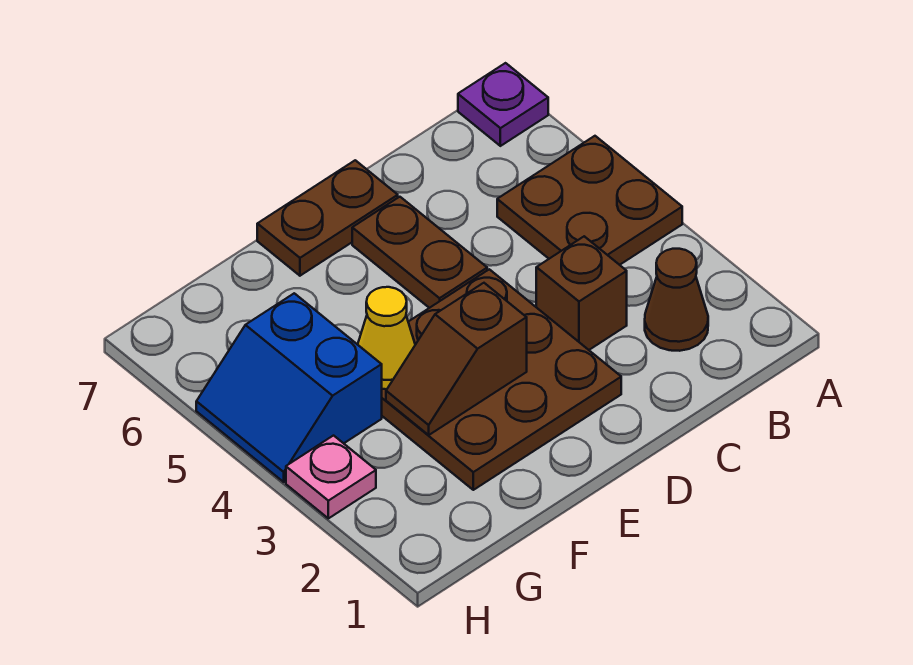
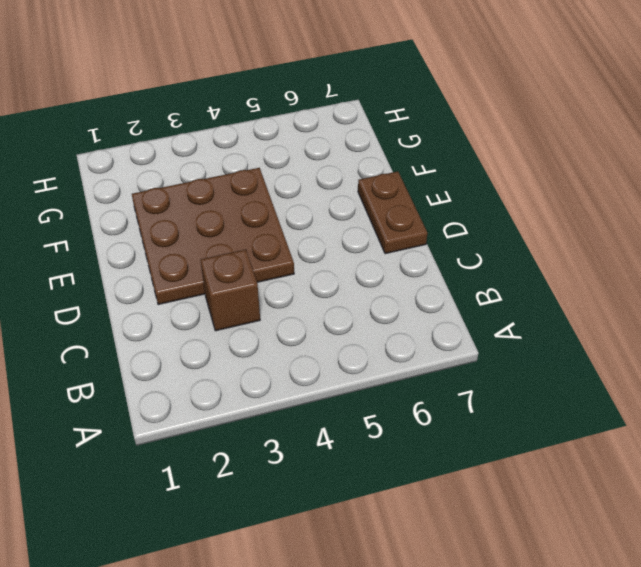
none -> brown plate A4:B5 level 1
none -> purple plate A7 level 1

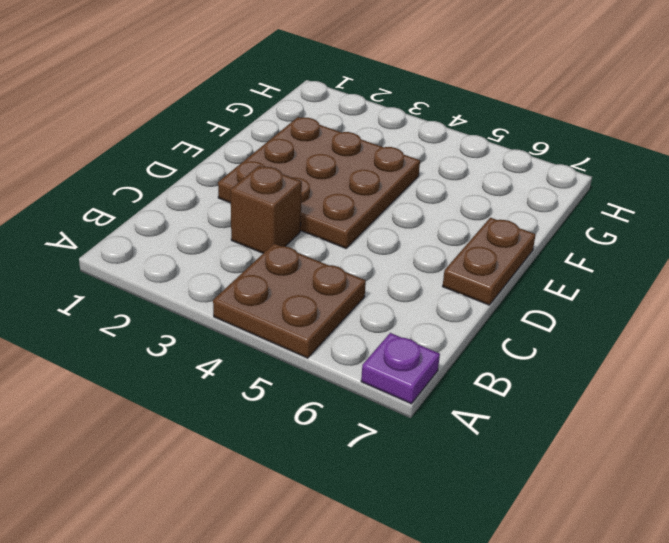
none -> brown cone B2 level 1
none -> brown plate D5:D6 level 1

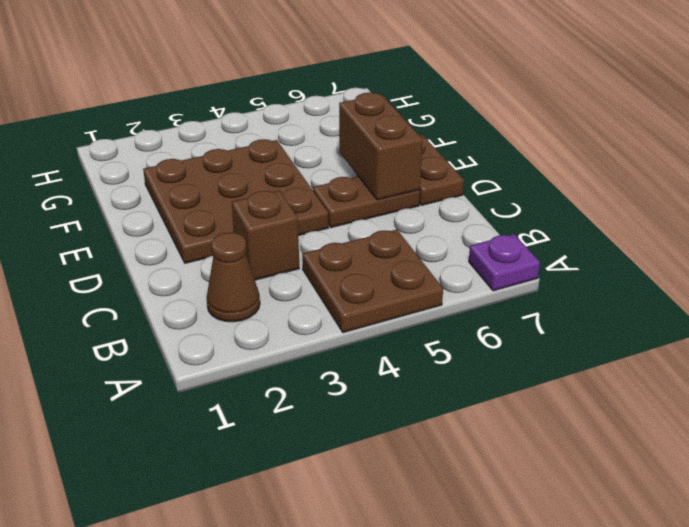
brown brick D6:E6 level 2 -> none
none -> blue slope G4:H5 level 1 top G
none -> pink plate H3 level 1

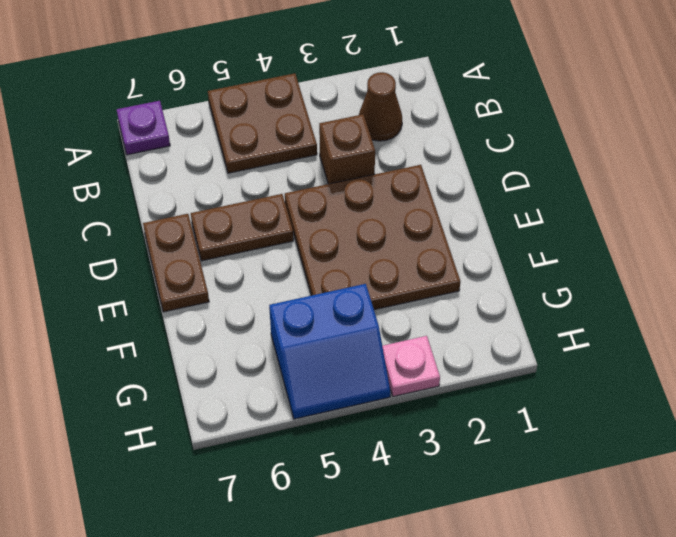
none -> brown slope E3:F3 level 2 top E
none -> yellow cone F4 level 2

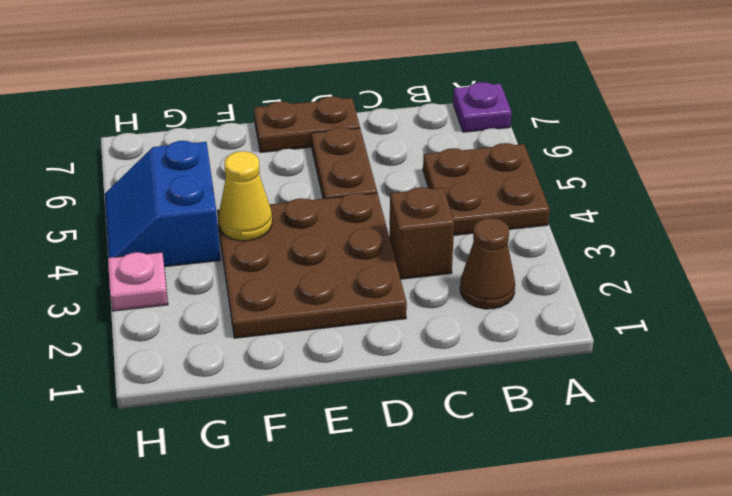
none -> brown slope E3:F3 level 2 top E

